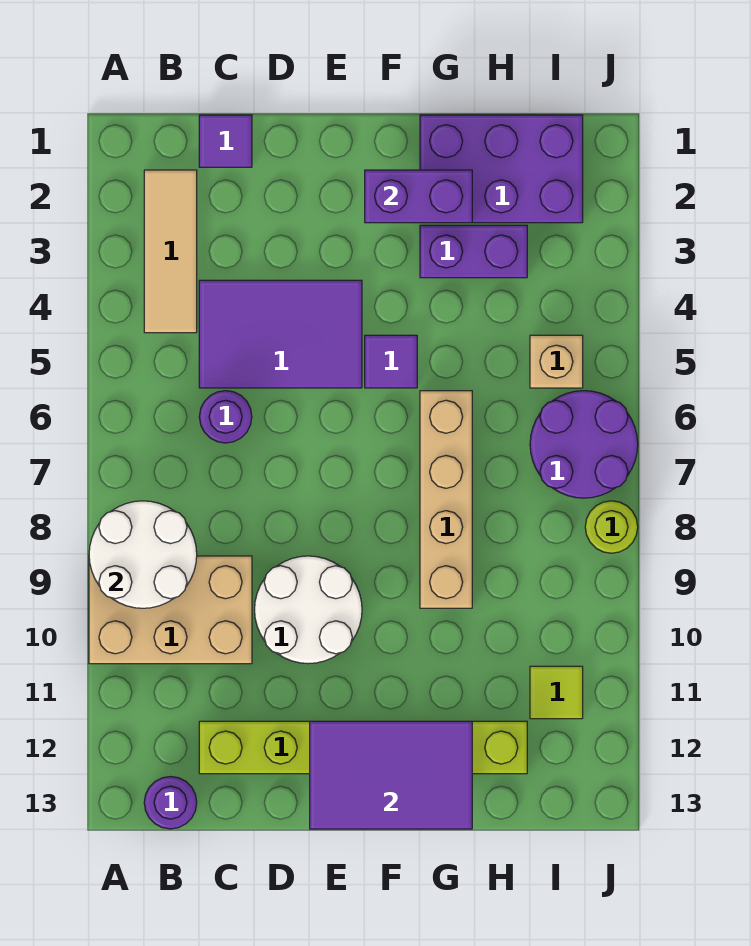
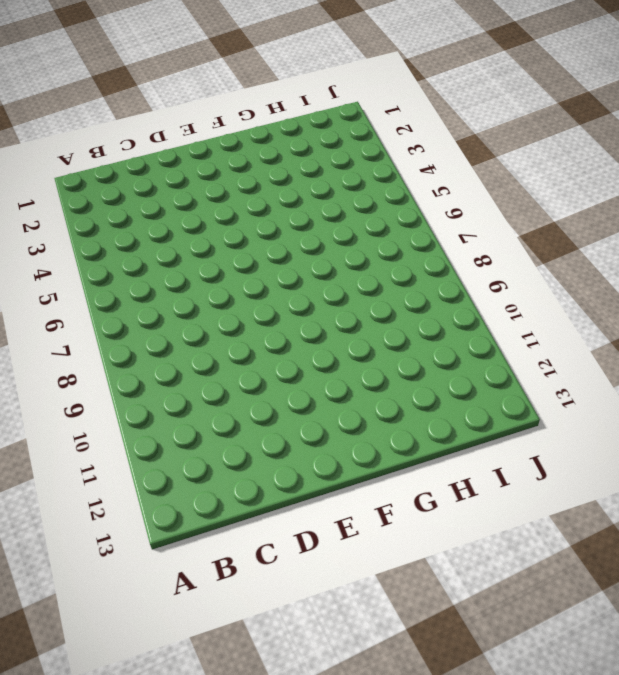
none -> tan brick A9:C10 level 1
none -> tan tile B2:B4 level 1
none -> purple round brick B13 level 1

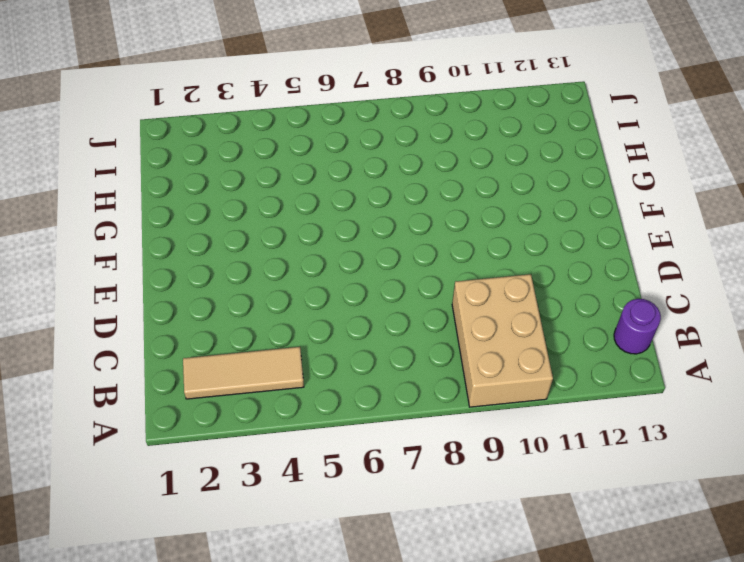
none -> purple tile C1 level 1
none -> purple tile C4:E5 level 1
none -> purple round brick C6 level 1

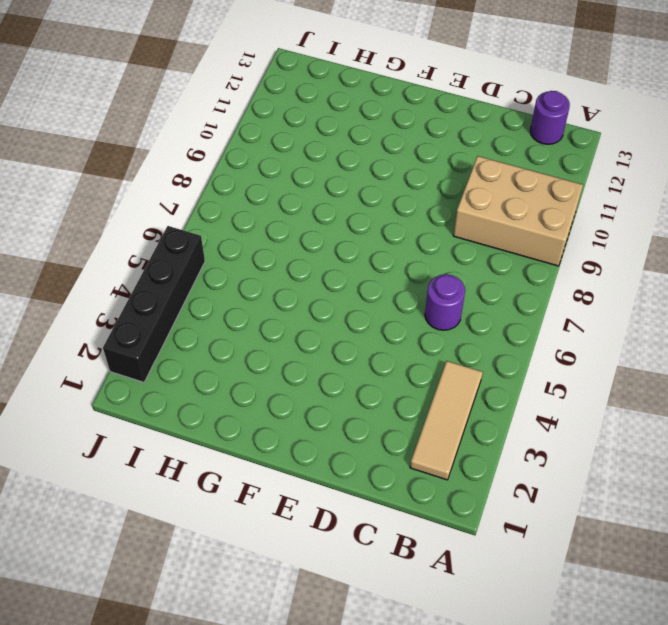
black brick J2:J5 level 1 -> none
none -> purple tile C1 level 1
none -> purple tile C4:E5 level 1
none -> lime brick C12:H12 level 1

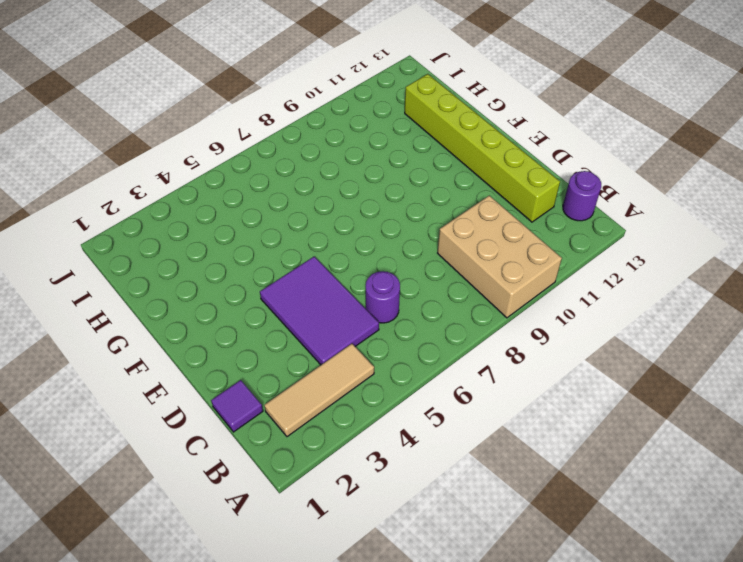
none -> white round brick D9:E10 level 1
none -> purple tile F5 level 1
none -> purple brick G1:I2 level 1

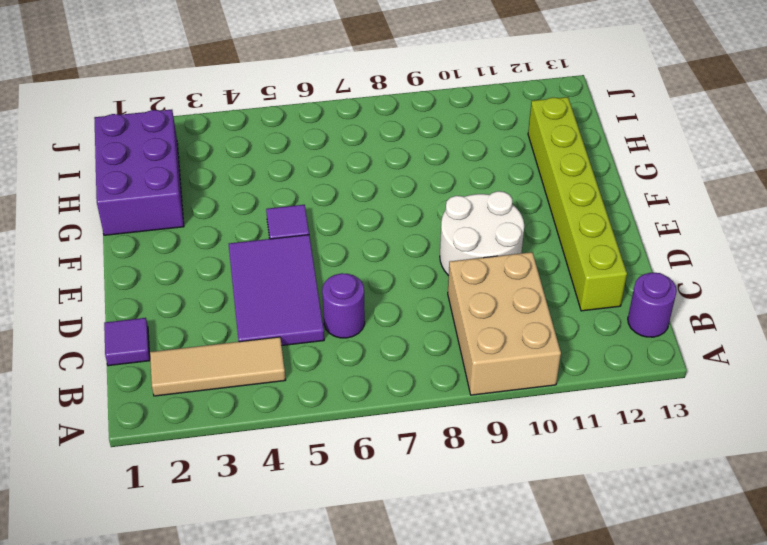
none -> purple brick G3:H3 level 1
none -> tan brick G6:G9 level 1
none -> tan brick I5 level 1

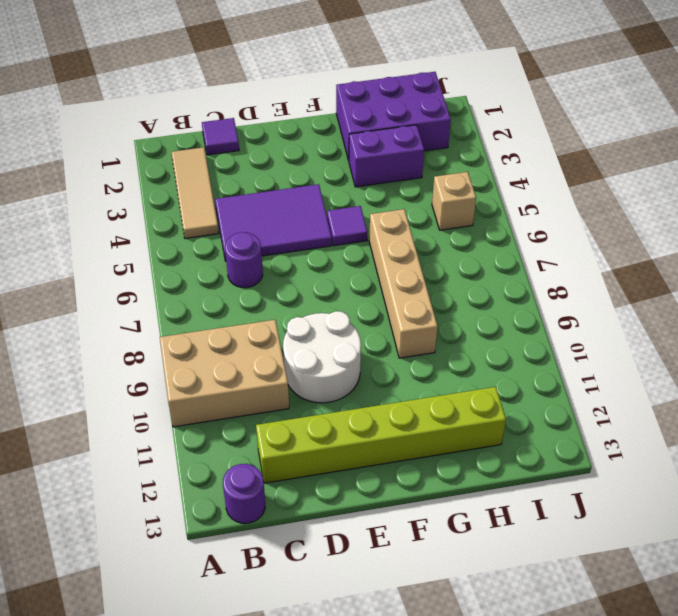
none -> purple round brick I6:J7 level 1
none -> lime tile I11 level 1
none -> lime round brick J8 level 1

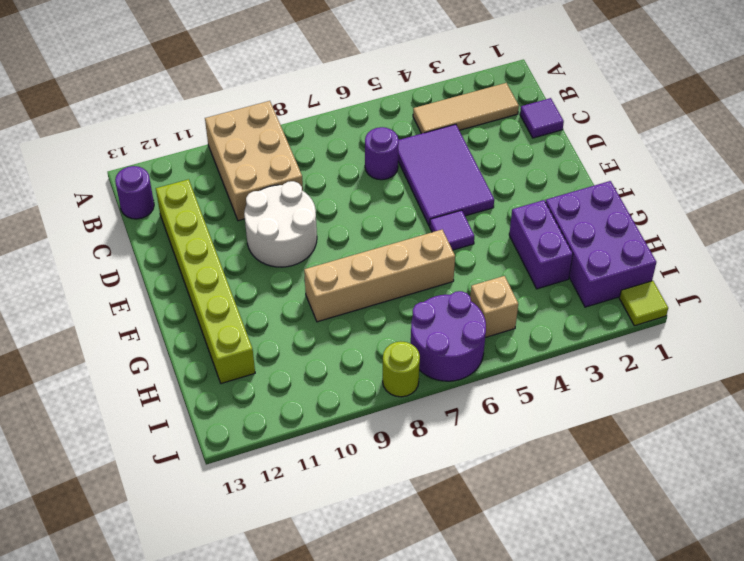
lime tile J1 level 1 -> lime tile I11 level 1
none -> white round brick A8:B9 level 2
none -> purple tile E12:G13 level 2
none -> purple brick F2:G2 level 2

